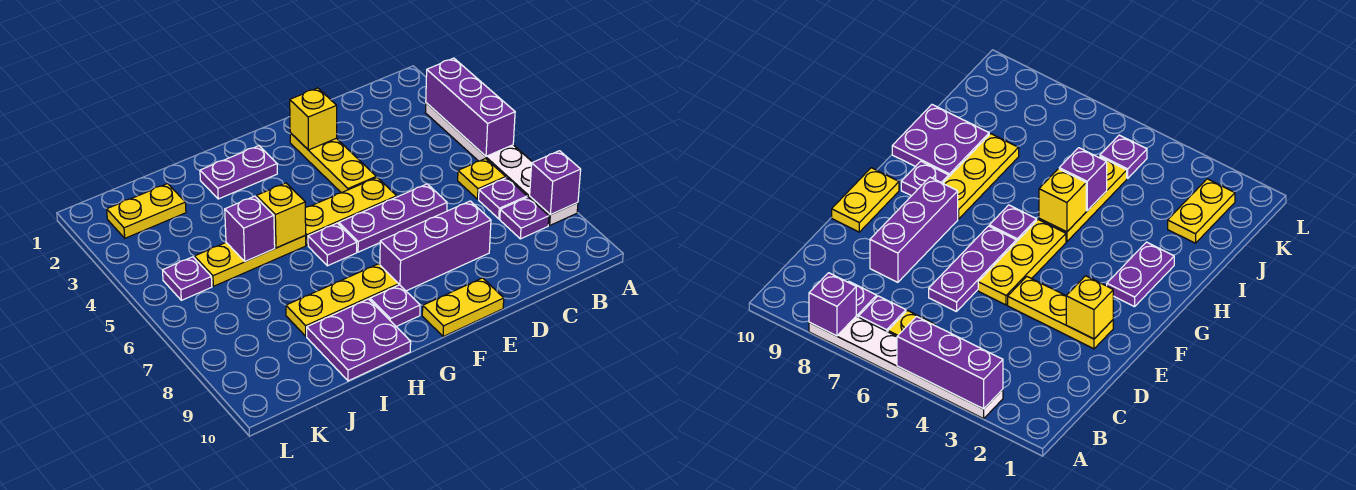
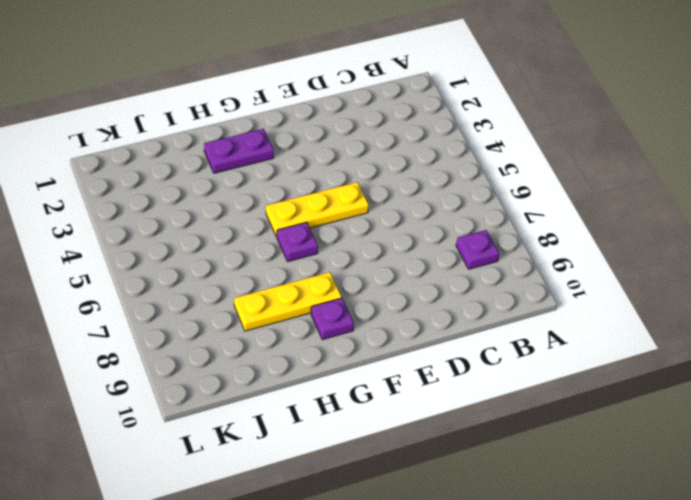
none -> white plate A3:A8 level 1
none -> yellow plate B6 level 1
none -> purple plate B7 level 1

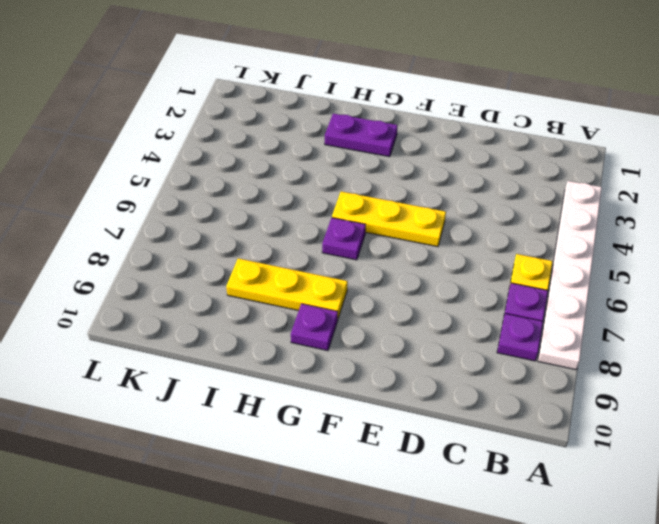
none -> purple plate D6:F6 level 1
none -> purple brick D8:F8 level 1
none -> yellow plate E2:E4 level 1

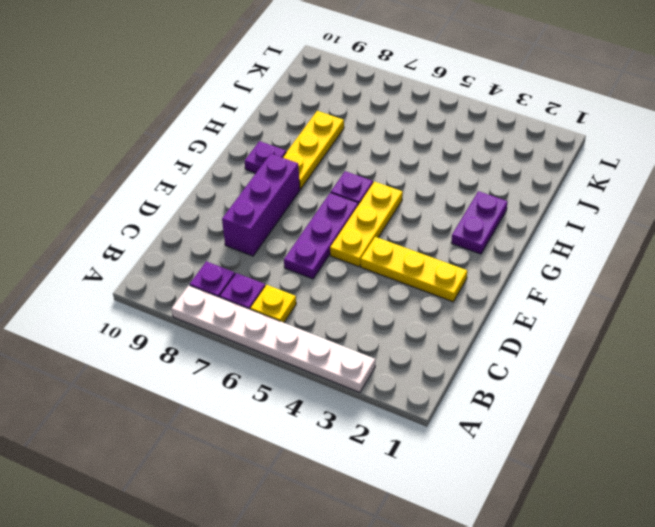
none -> yellow plate E10:F10 level 1
none -> yellow plate H5:J5 level 1
none -> purple plate H9:I10 level 1

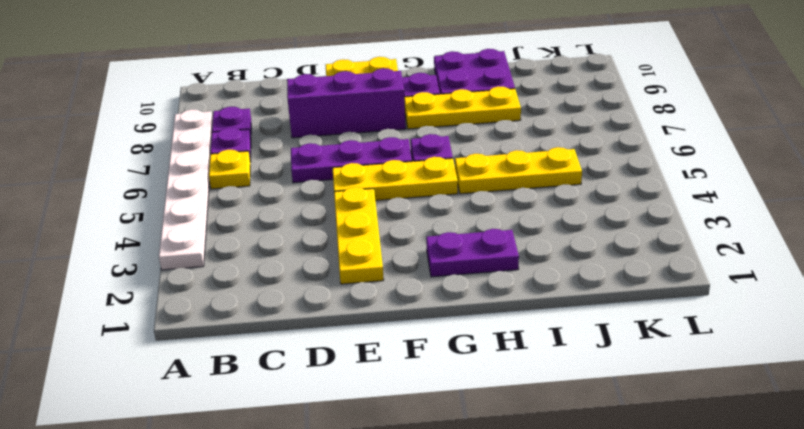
none -> yellow plate J2:K2 level 1
none -> purple plate K5 level 1
none -> purple brick A3:A5 level 2

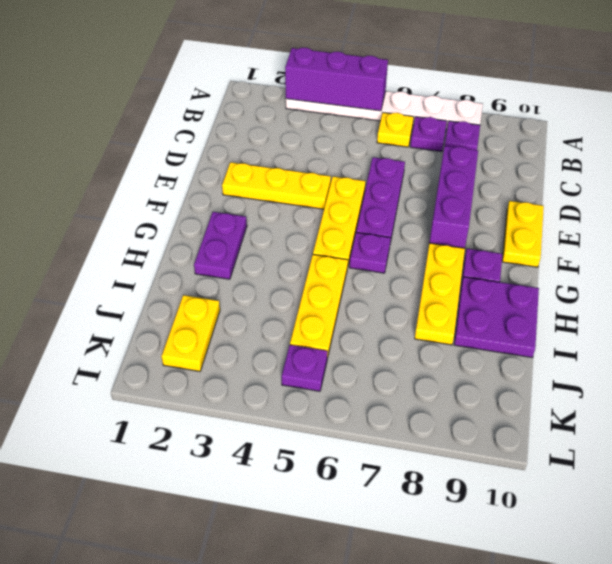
none -> purple brick A8 level 2
none -> yellow brick E2 level 2
none -> yellow brick H5 level 2

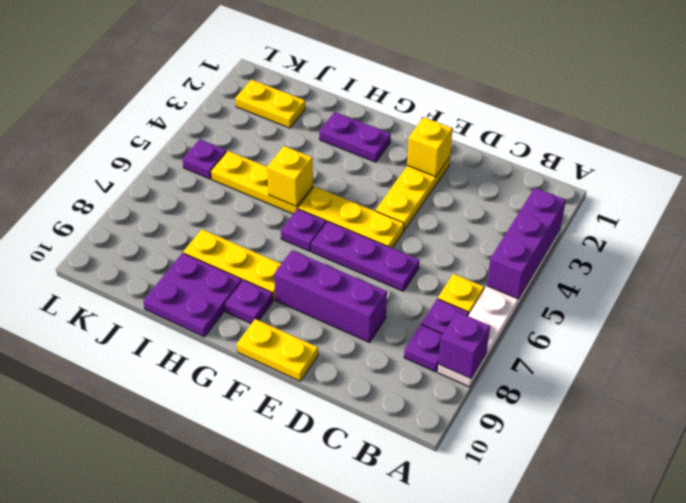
none -> purple brick I5 level 2

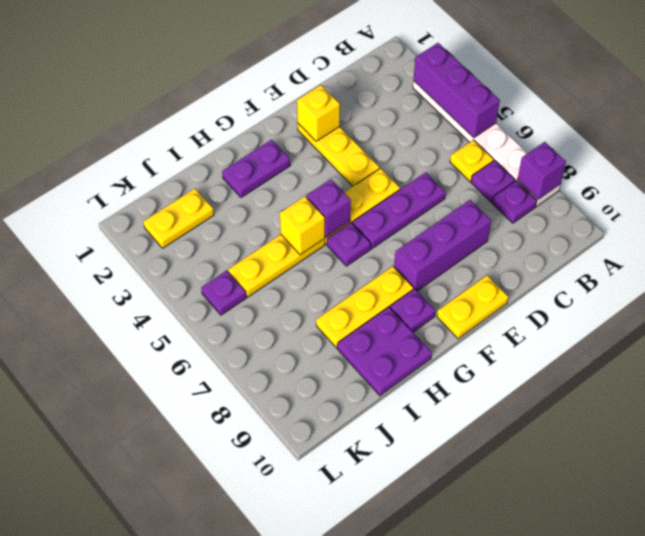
purple brick G5 level 2 -> purple brick I5 level 2

